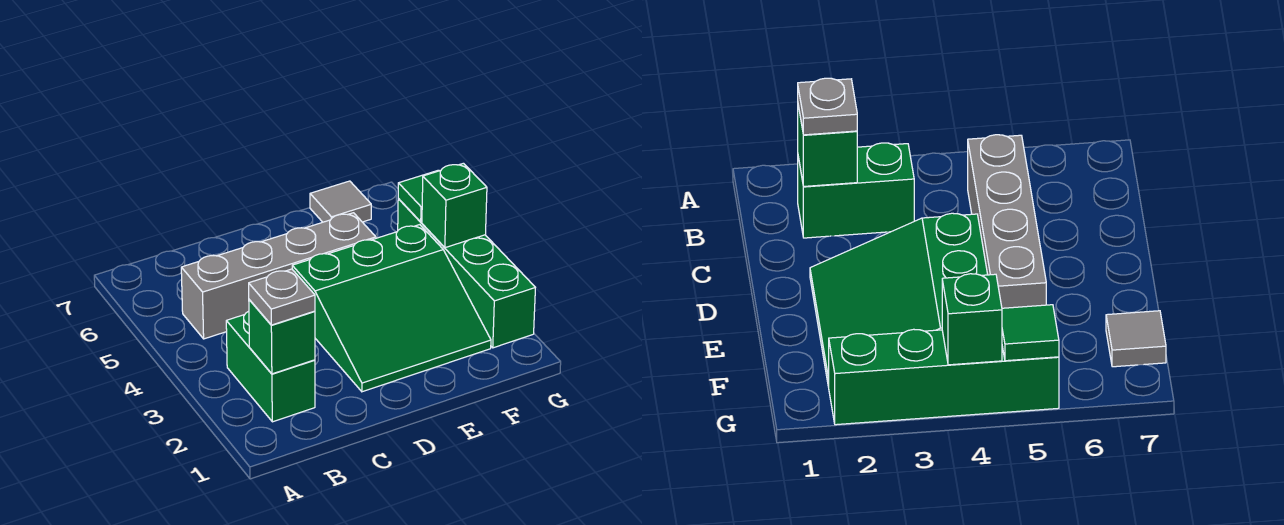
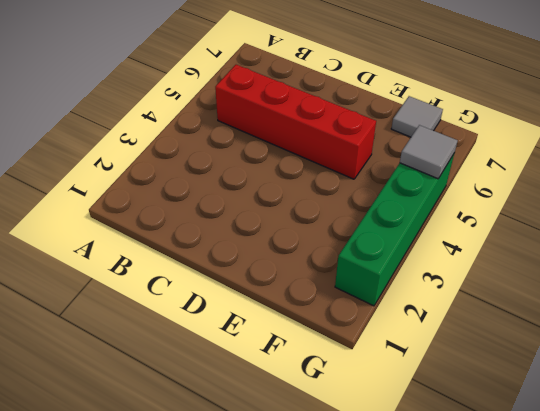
red brick B5:E5 level 1 -> grey brick B5:E5 level 1
grey tile G5 level 2 -> green tile G5 level 2
none -> green brick B2:B3 level 1
none -> green slope D2:F4 level 1 top 4

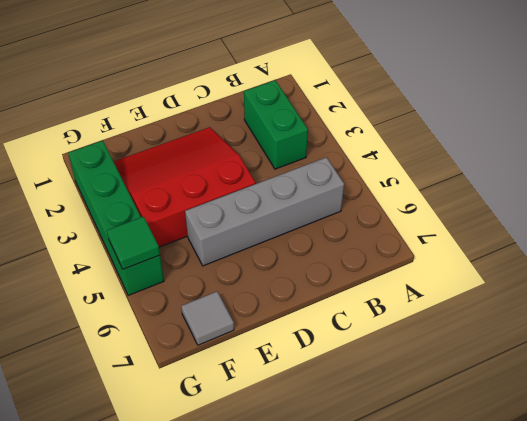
red slope D2:F4 level 1 top 4 -> green slope D2:F4 level 1 top 4
none -> green brick B2 level 2
none -> green brick G4 level 2

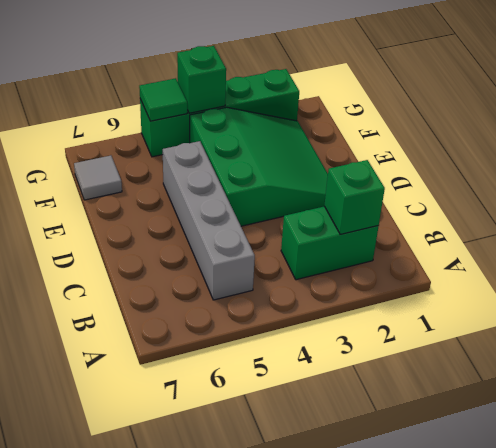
none -> grey plate B2 level 3

